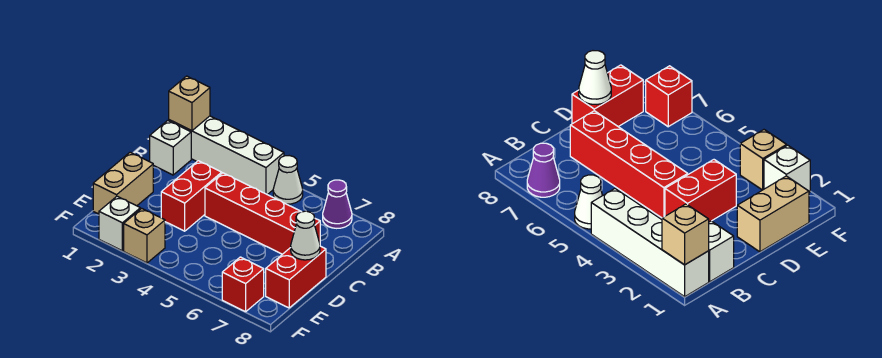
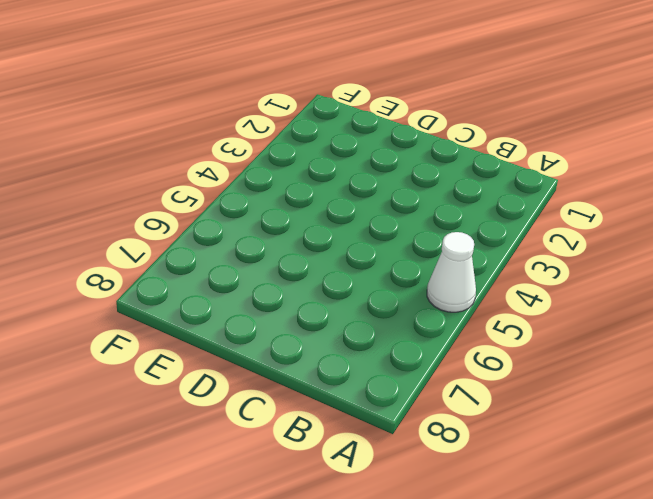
none -> white brick A1:A4 level 1
none -> purple cone A7 level 1
none -> white brick B1 level 1

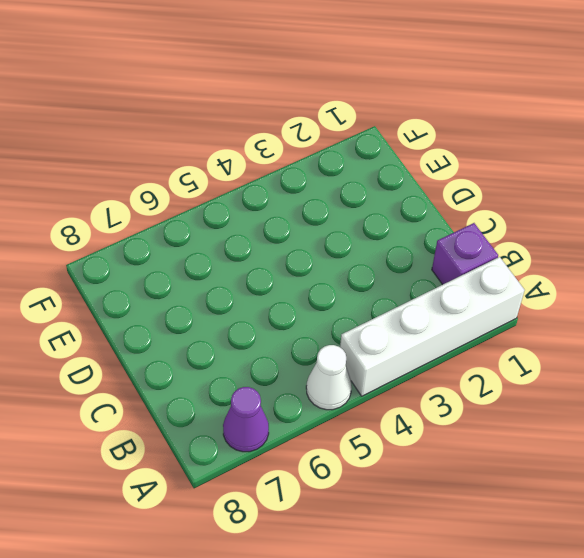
purple brick B1 level 1 -> white brick B1 level 1
none -> red brick C3:D3 level 1
none -> red brick C4:C7 level 1
none -> tan brick D1:E1 level 1

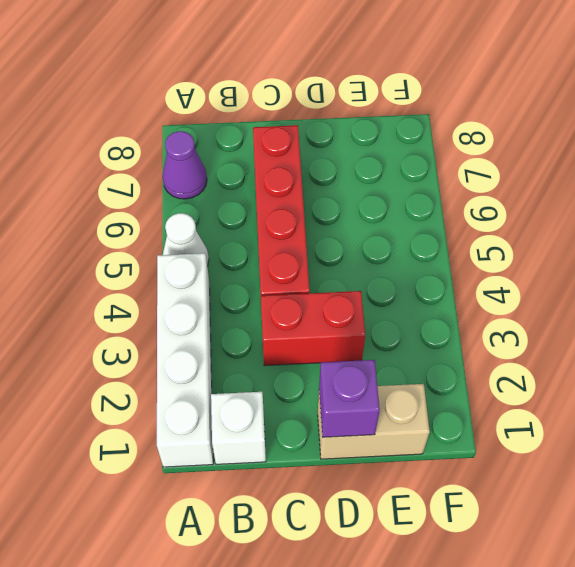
purple brick D1 level 2 -> none
none -> red brick D8:E8 level 1
none -> white brick F2 level 1
none -> tan brick F3 level 1

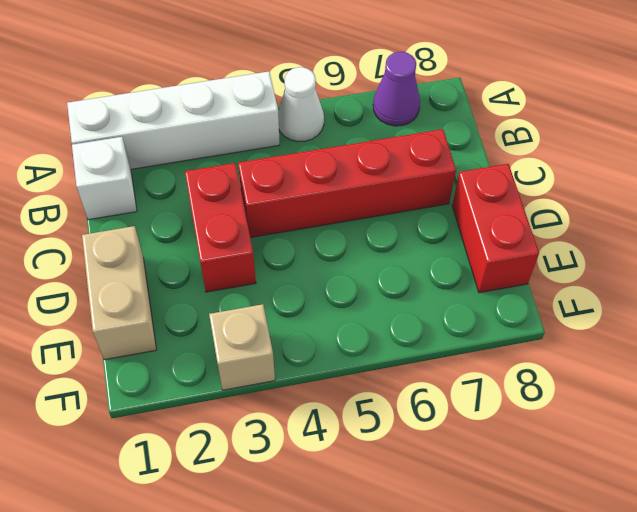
none -> white brick F2 level 1
none -> red brick F7 level 1
none -> tan brick A1 level 2

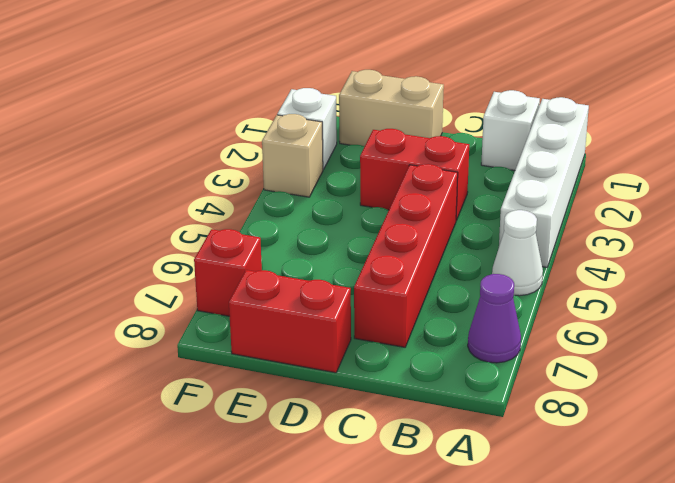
none -> tan brick A1 level 2
none -> white cone D8 level 2

